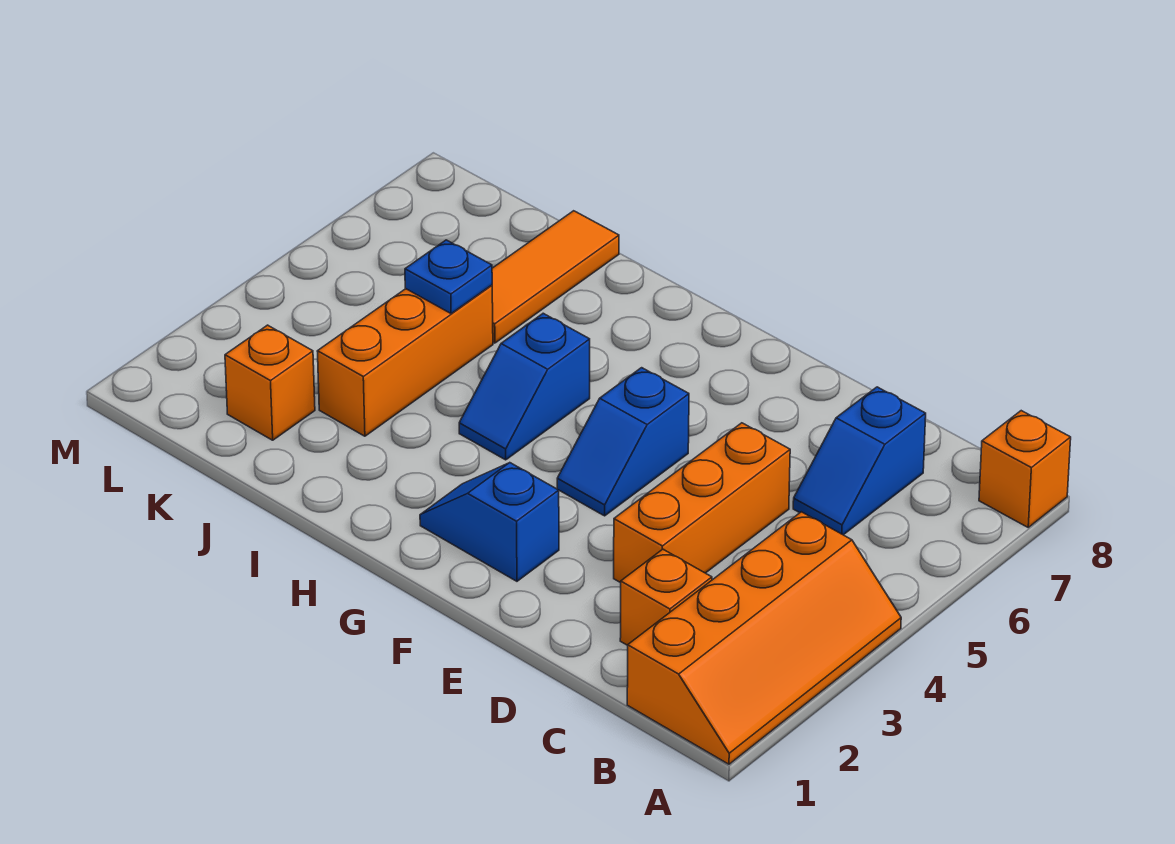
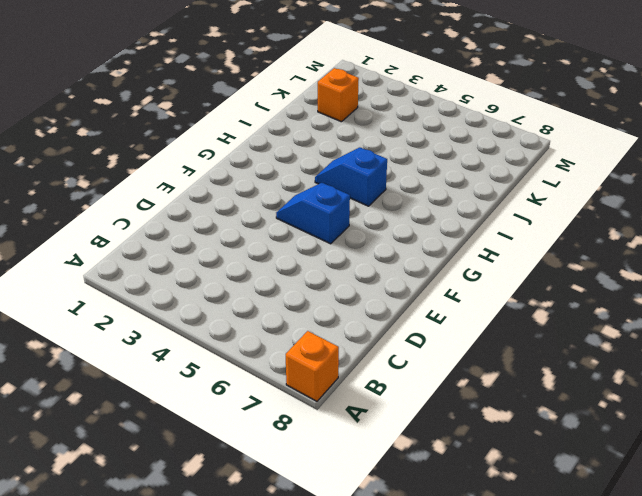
none -> orange slope A1:B4 level 1 top B
none -> orange brick C2 level 1
none -> blue slope C6:C7 level 1 top 7

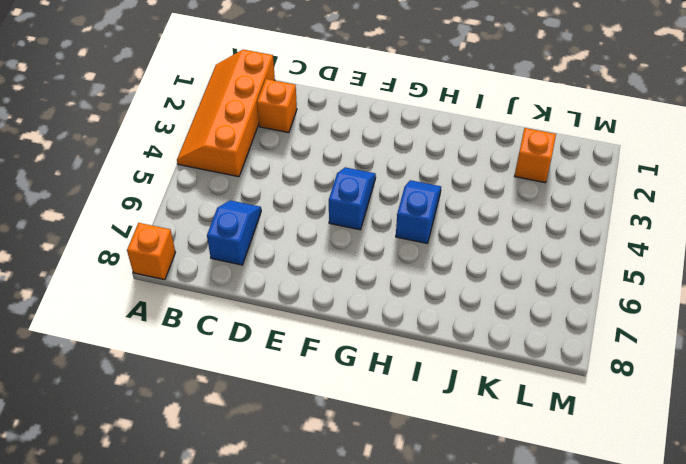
none -> orange brick D3:D5 level 1
none -> blue slope F2:G2 level 1 top F
none -> orange brick J3:J5 level 1

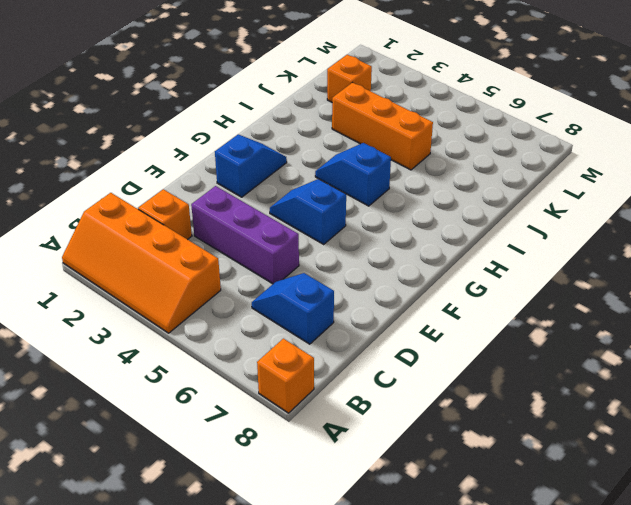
purple brick D3:D5 level 1 -> orange brick D3:D5 level 1
none -> orange tile J6:J8 level 1
none -> blue plate J5 level 2

